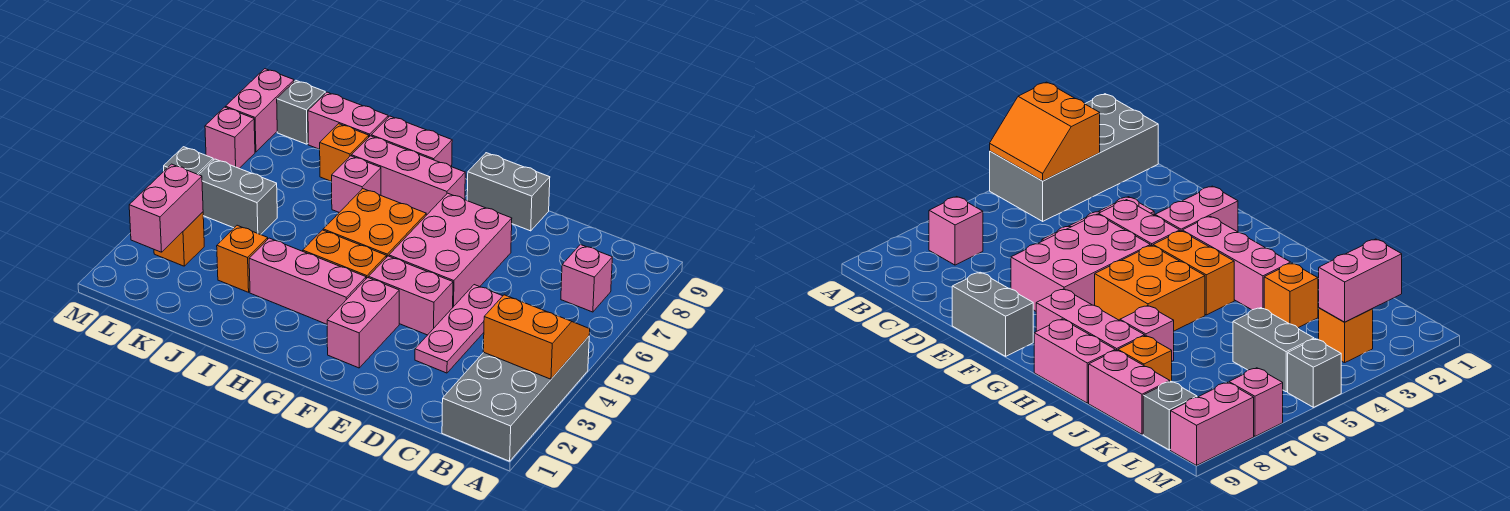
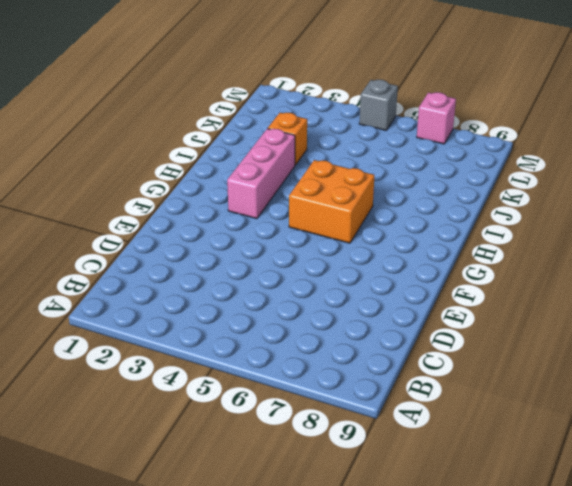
none -> grey brick A1:B4 level 1
none -> pink brick B7 level 1
none -> pink plate D3:D5 level 1

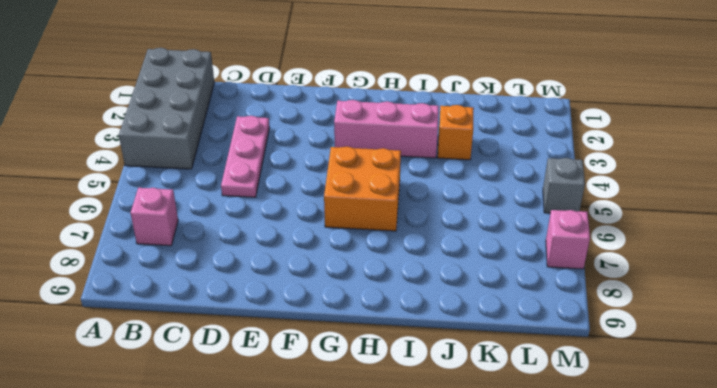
none -> pink brick E4:F4 level 1
none -> pink brick E5:F7 level 1
none -> grey brick E9:F9 level 1

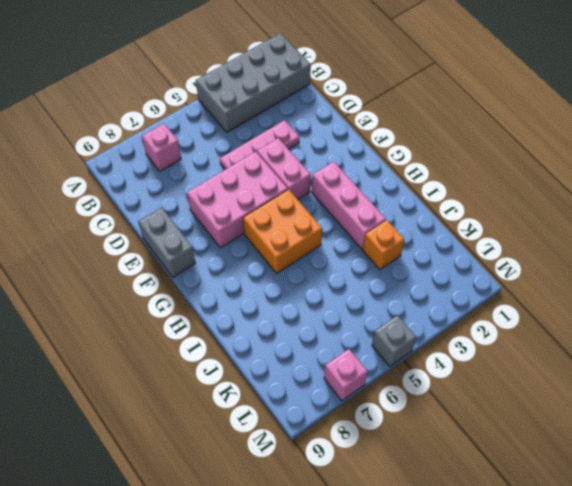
none -> pink brick F2:F3 level 1
none -> orange brick G4:H4 level 1
none -> pink brick G8:I8 level 1

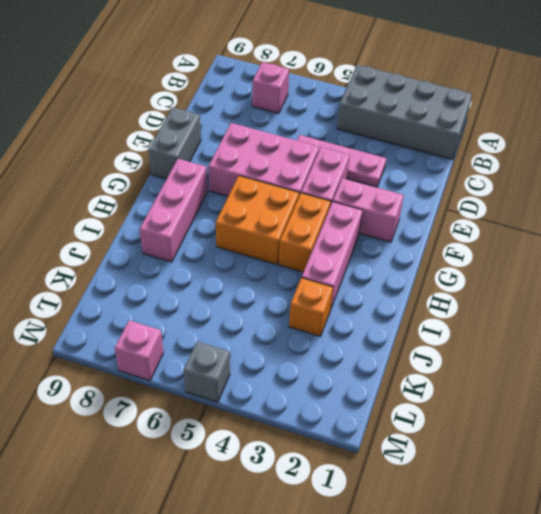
none -> pink brick H9:I9 level 1
none -> pink brick I7 level 1
none -> orange brick J8 level 1

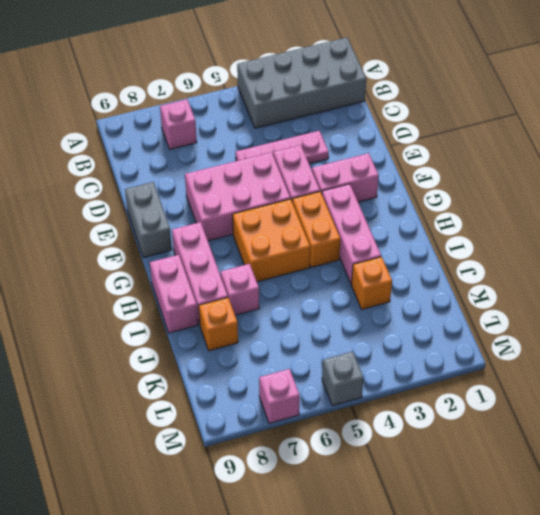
none -> pink brick J9:K9 level 1
none -> grey brick K5:L5 level 1
none -> orange brick L3 level 1

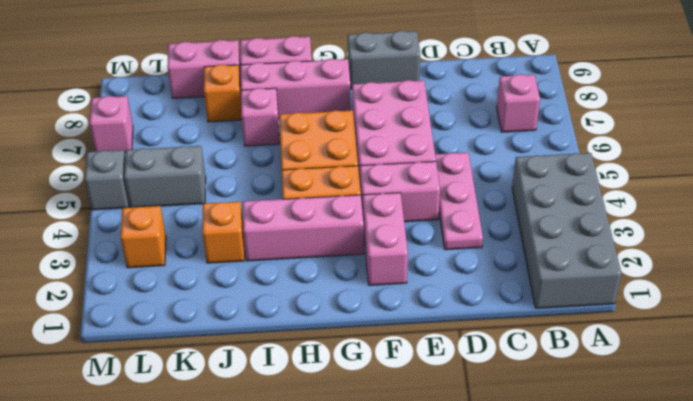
none -> grey brick L9 level 1
none -> pink brick M8:M9 level 1
none -> orange slope A3:B4 level 2 top 3

